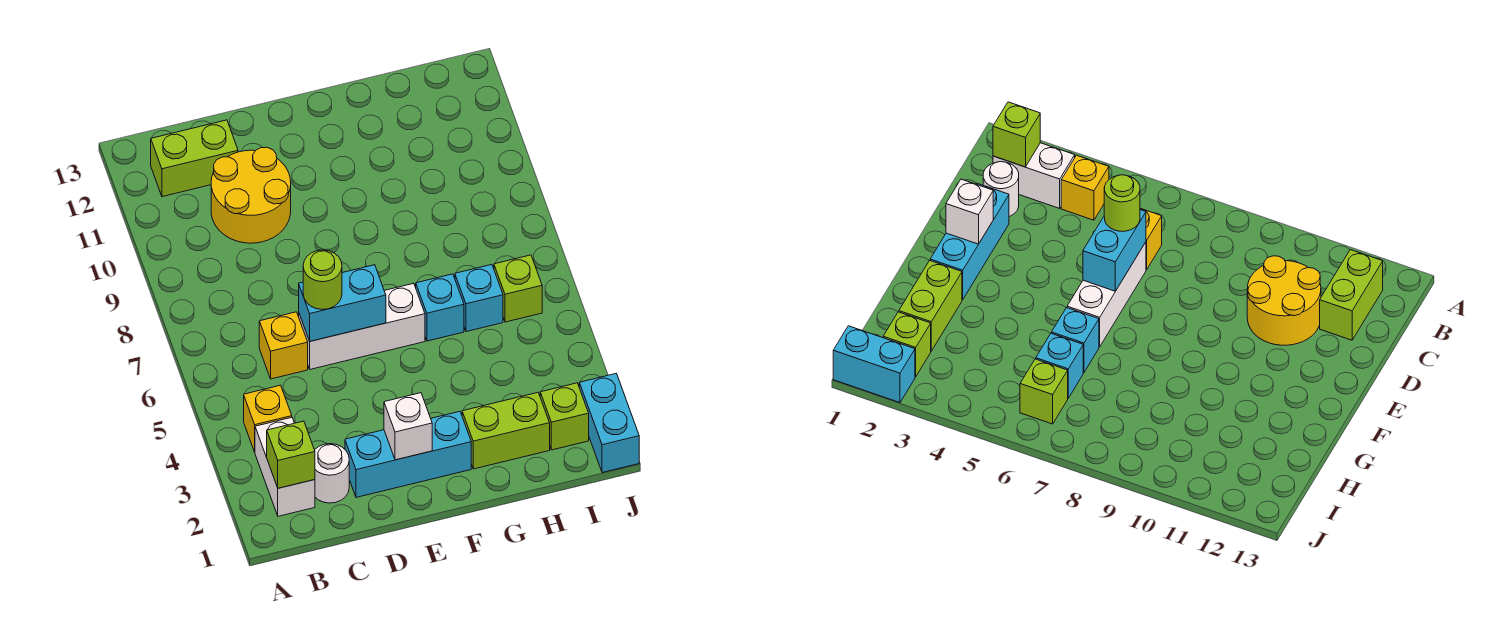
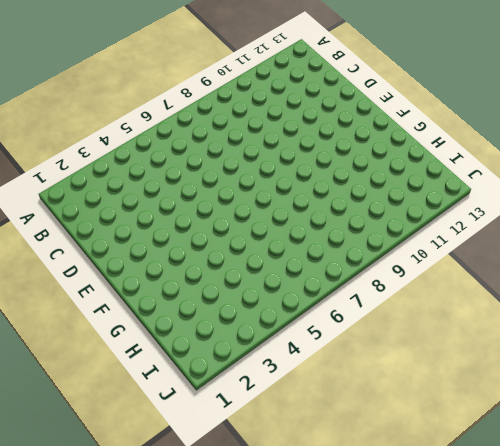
none -> white brick B2:B3 level 1
none -> yellow brick B4 level 1
none -> lime brick B12:C12 level 1

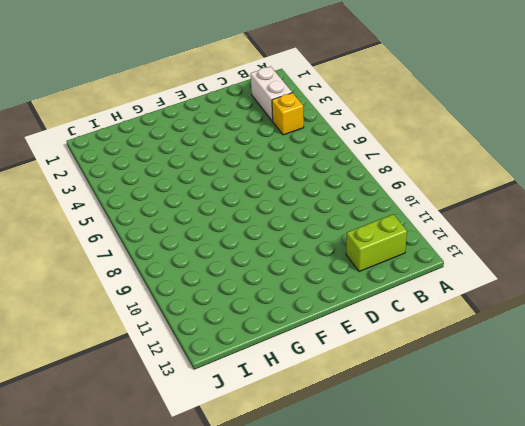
none -> white round brick C2 level 1
none -> yellow brick C6 level 1
none -> yellow round brick C10:D11 level 1

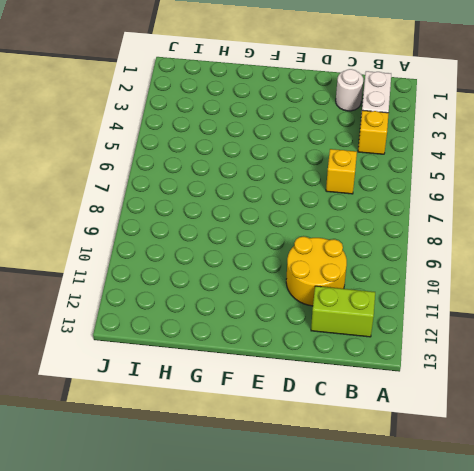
none -> cyan brick D2:F2 level 1
none -> white brick D6:F6 level 1
none -> lime brick G2:H2 level 1

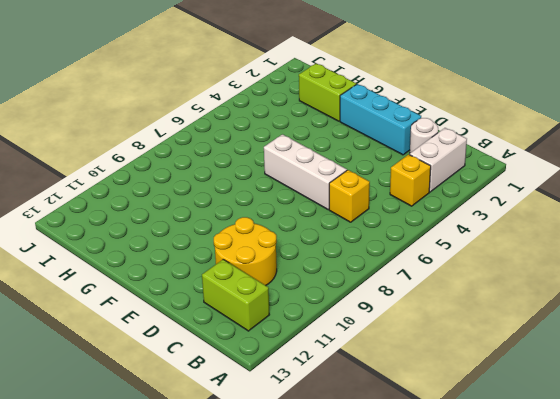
none -> cyan brick G6 level 1
none -> cyan brick H6 level 1
none -> lime brick I2 level 1

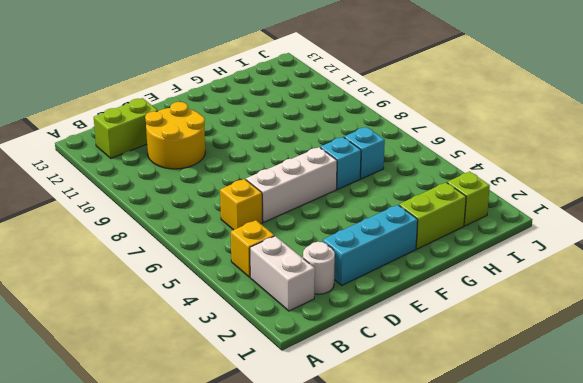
none -> lime brick I6 level 1
none -> cyan brick J1:J2 level 1
none -> lime brick B2 level 2

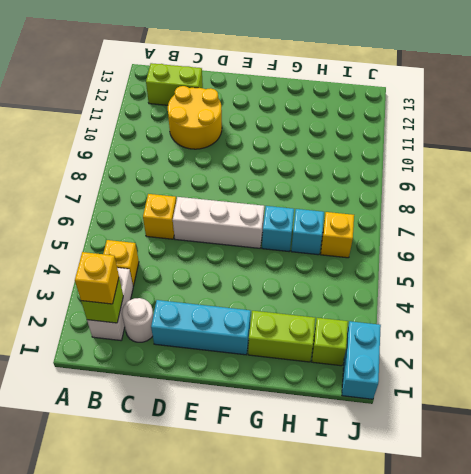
yellow brick B2 level 3 -> none
yellow brick I6 level 1 -> lime brick I6 level 1
none -> cyan brick D6:E6 level 2
none -> white brick E2 level 2
none -> lime round brick D6 level 3

